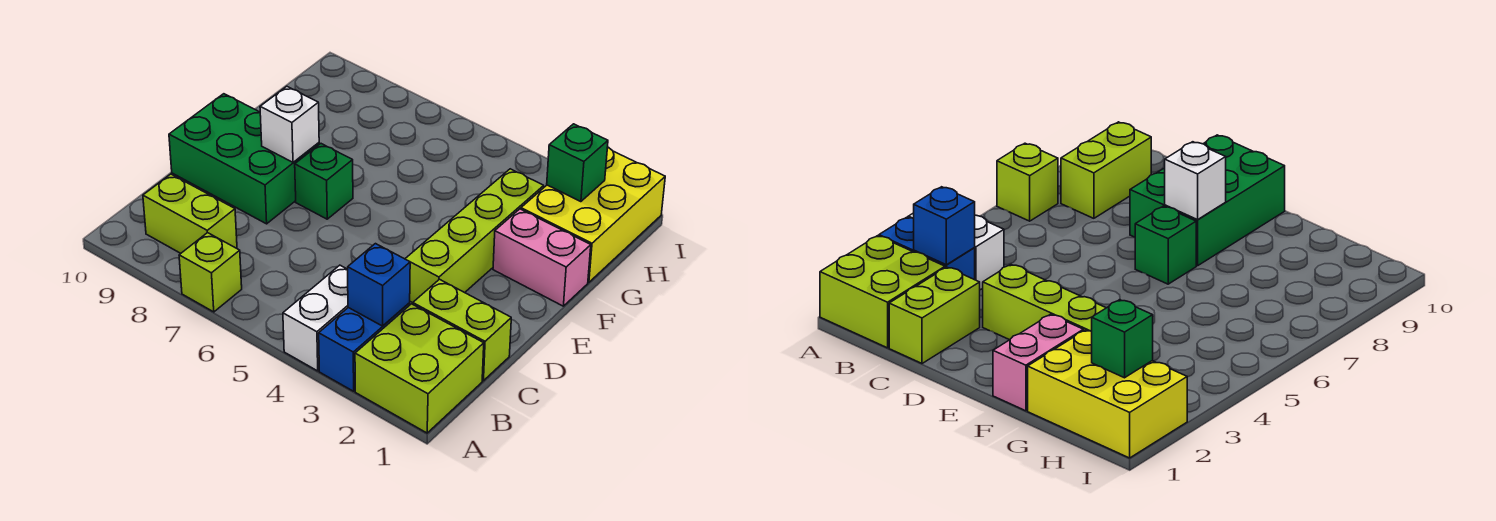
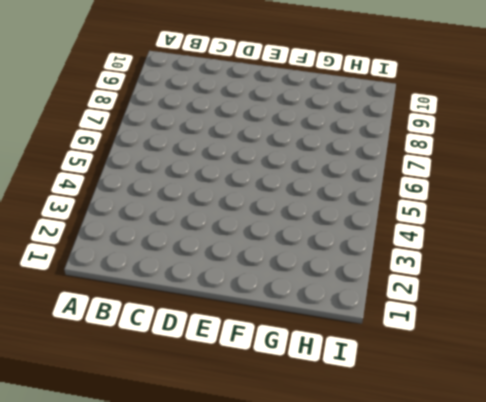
none -> lime brick A1:B2 level 1
none -> blue brick A3:B3 level 1
none -> white brick A4:B4 level 1

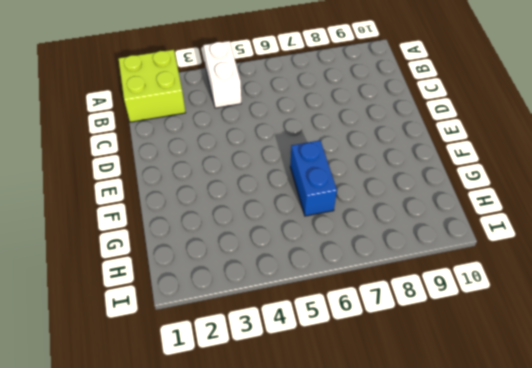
blue brick F6:G6 level 1 -> blue brick A3:B3 level 1
none -> lime brick A7 level 1
none -> lime brick B8:B9 level 1
none -> lime brick C1:C2 level 1

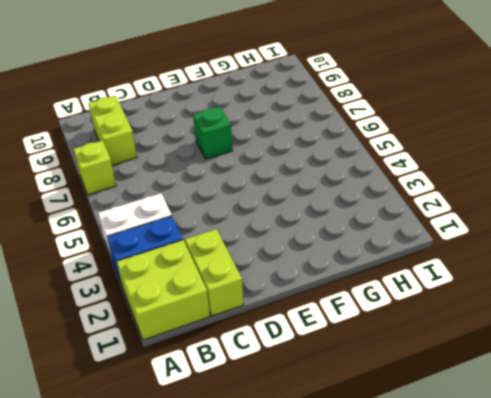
none -> lime brick D3:G3 level 1
none -> green brick D8:E10 level 1
none -> pink brick F1:F2 level 1

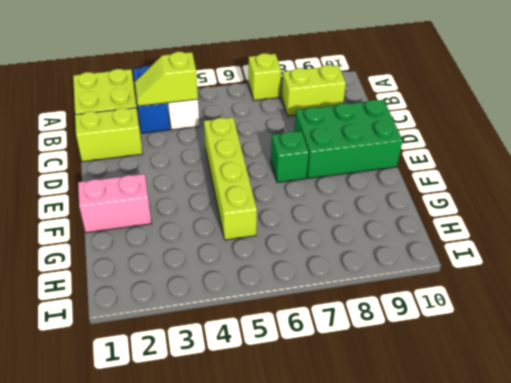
lime slope B3:B4 level 2 top 4 -> blue brick B3 level 2
lime brick D5:G5 level 1 -> lime brick D3:G3 level 1
none -> yellow brick G1:I2 level 1
none -> white brick E8 level 2
none -> green brick H2 level 2

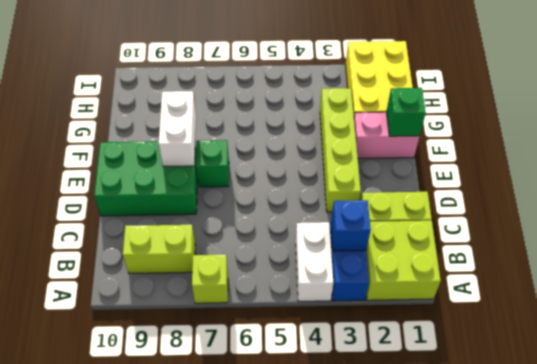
white brick E8:F8 level 2 -> white brick E8 level 2
green brick F1 level 2 -> green brick H2 level 2

